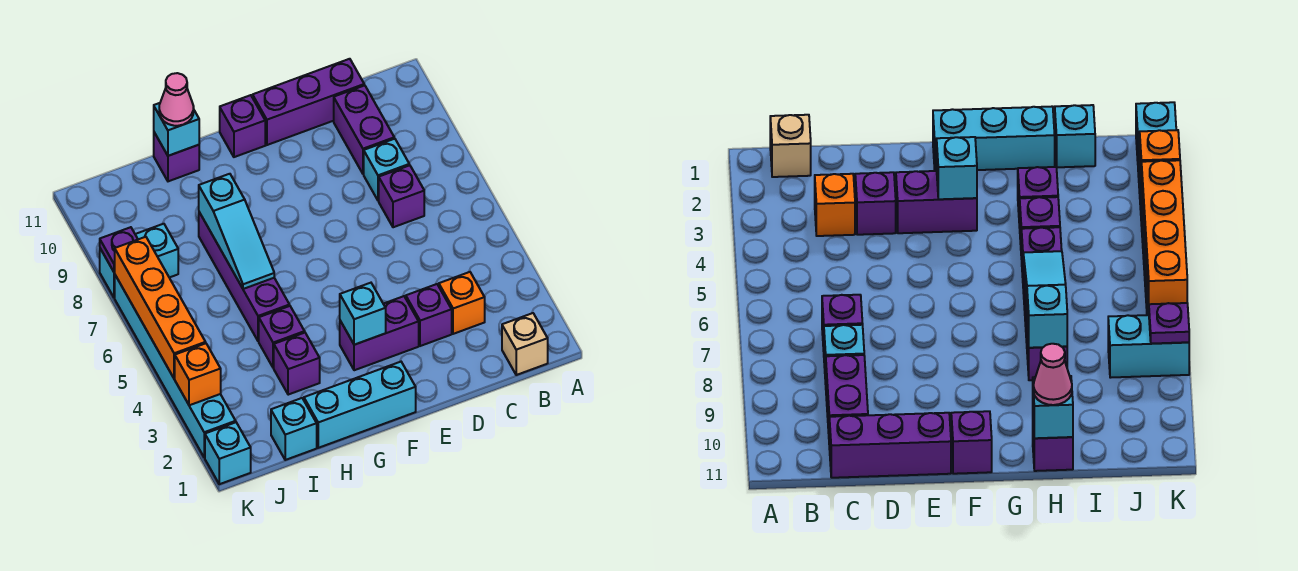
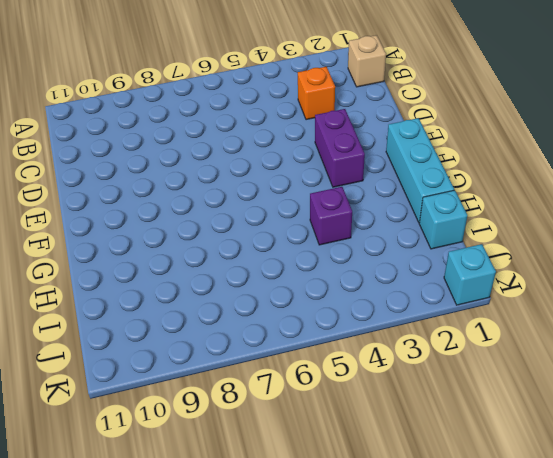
none -> purple brick C7 level 1
none -> cyan brick C8 level 1
none -> purple brick C9:C10 level 1

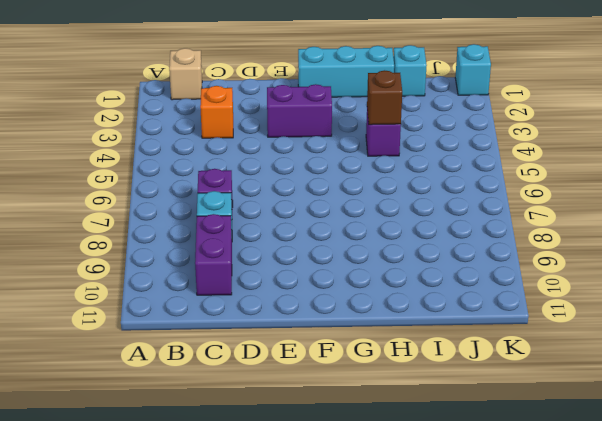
brown brick H4 level 2 -> none
none -> purple brick C11:E11 level 1
none -> purple brick D3 level 1
none -> purple brick F11 level 1

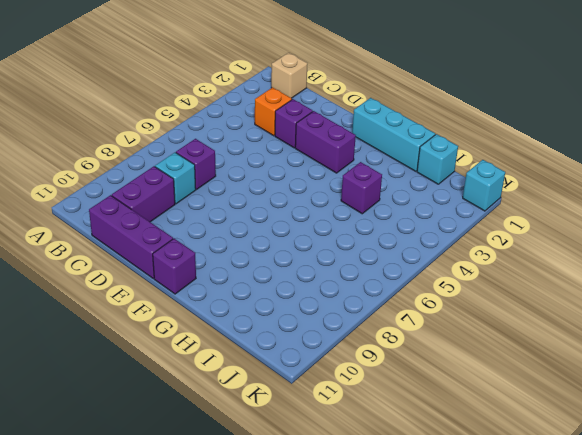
none -> purple brick H3 level 1
none -> purple brick H5:H8 level 1
none -> purple brick H11 level 1

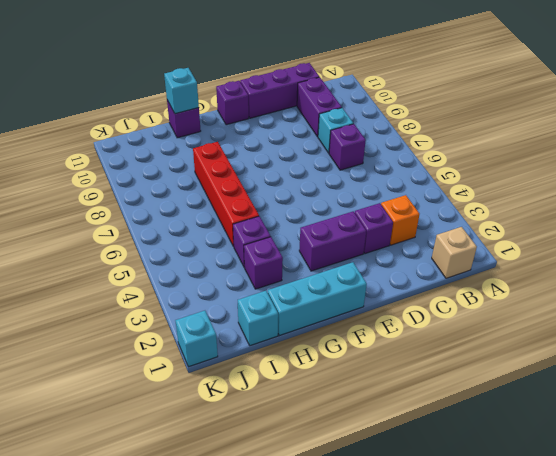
red brick H5:H8 level 1 -> purple brick H5:H8 level 1
none -> cyan brick J8:K8 level 1
none -> cyan brick K2:K7 level 1
none -> cyan brick F3 level 2

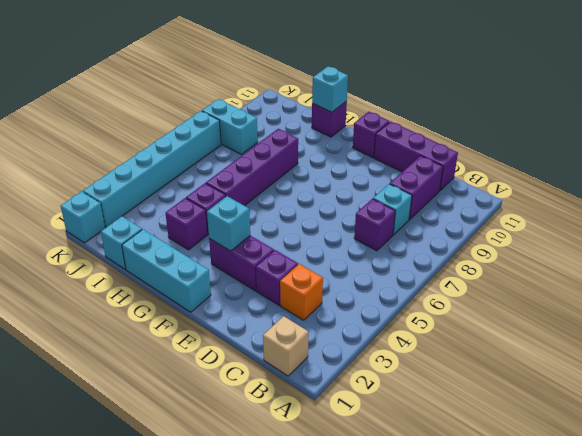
none -> cyan slope H6:H8 level 2 top 8
none -> orange brick K3 level 2
none -> orange brick K4:K7 level 2

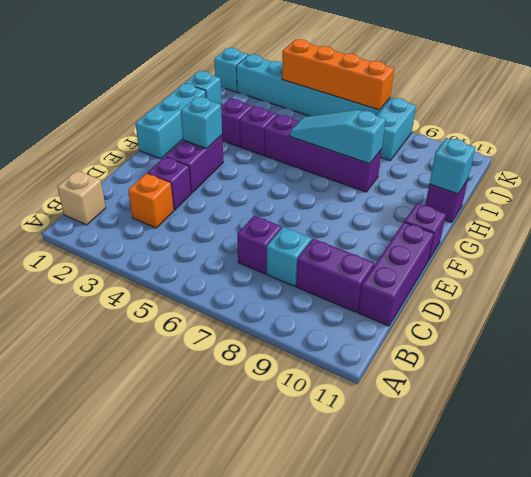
none -> orange brick K3 level 2
none -> purple plate K8 level 2
none -> pink cone H11 level 3

